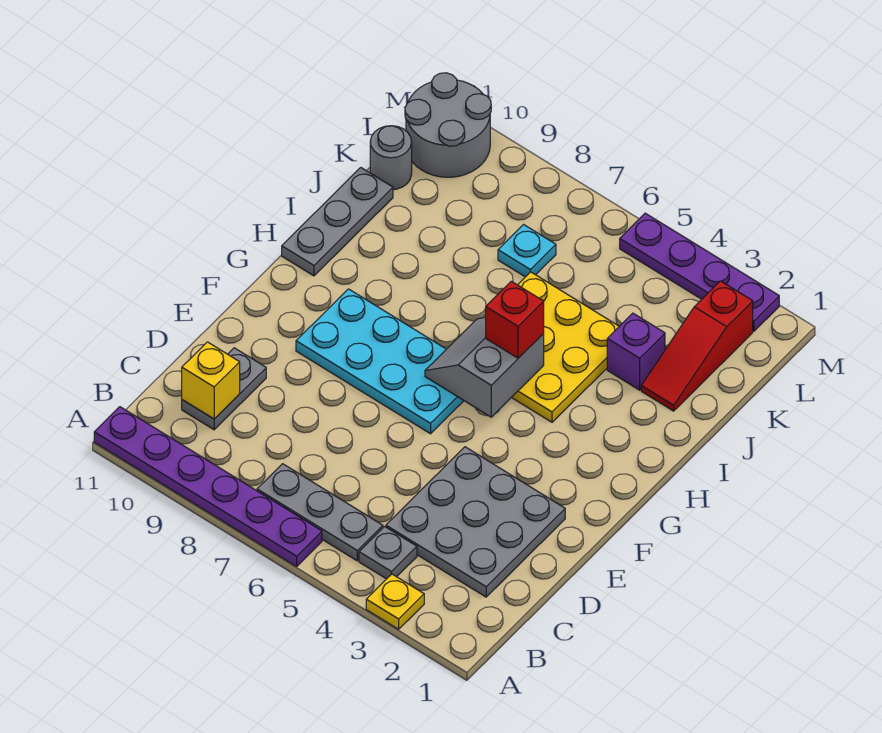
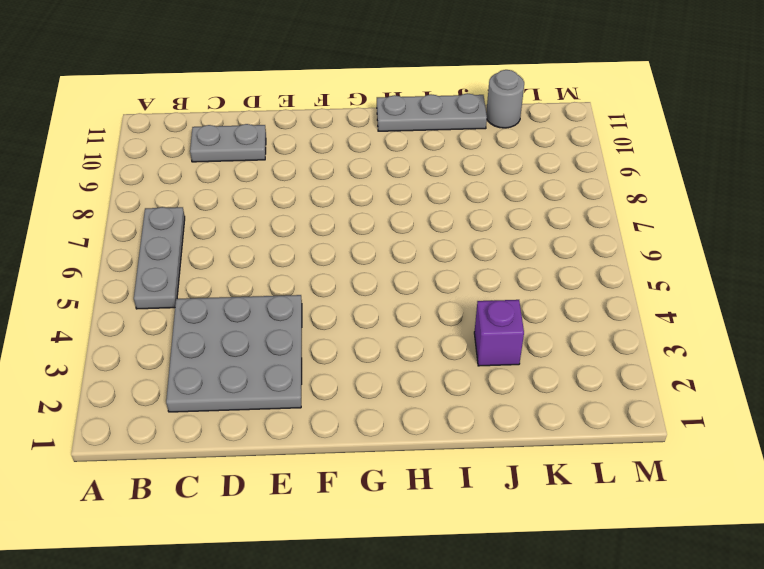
none -> yellow plate A3 level 1
none -> purple plate A6:A11 level 1
none -> grey plate B4 level 1

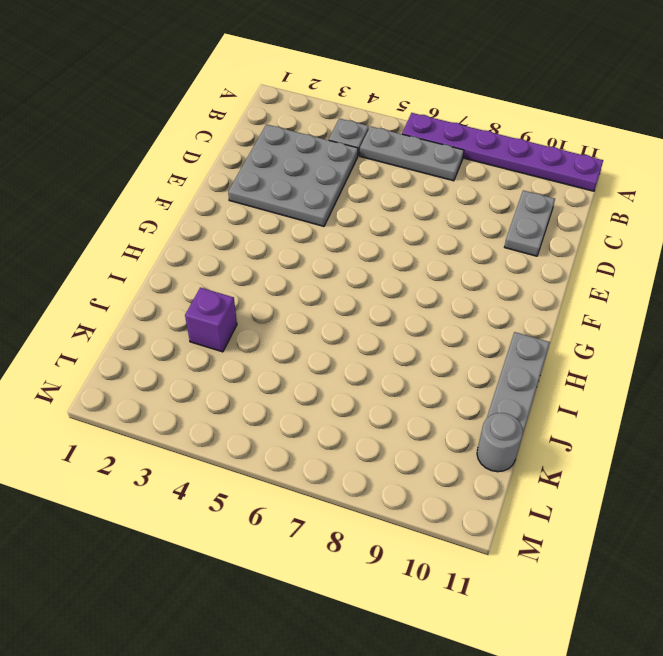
none -> yellow plate A3 level 1
none -> cyan plate F6:G9 level 1
none -> yellow plate H4:J6 level 1

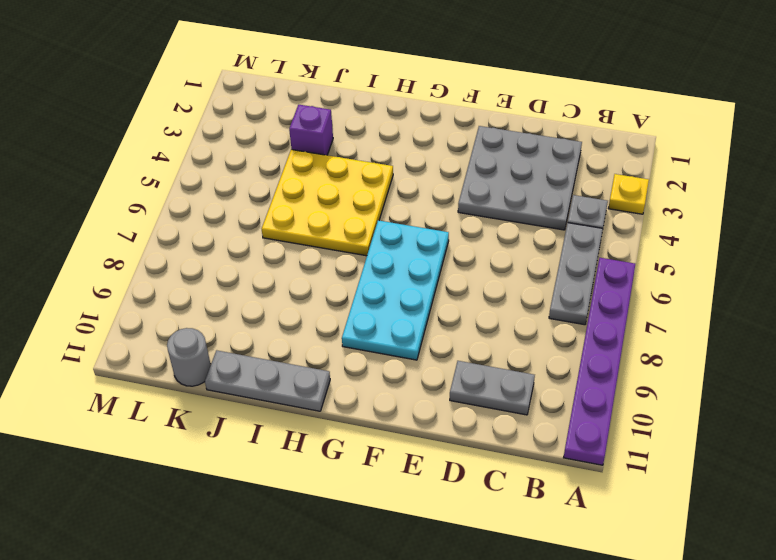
none -> red slope J2:L2 level 1 top L
none -> cyan plate K7 level 1
none -> grey round brick L10:M11 level 1

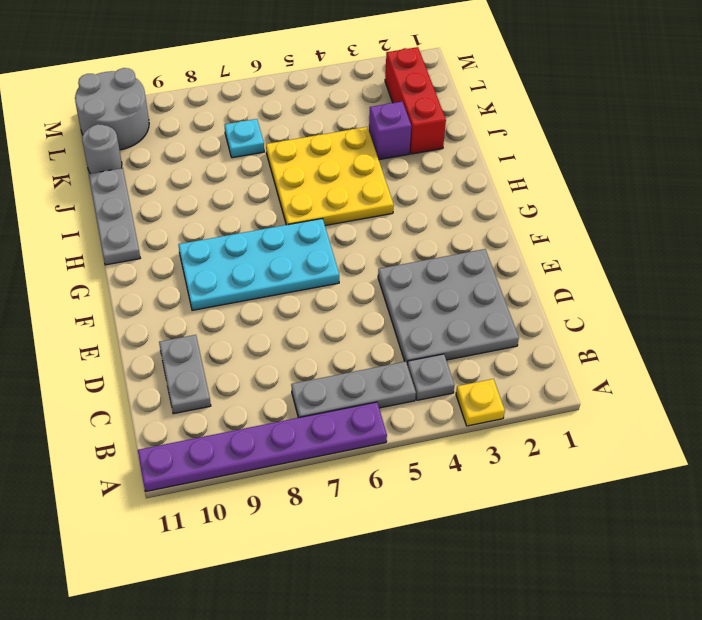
red brick J2:L2 level 1 -> red slope J2:L2 level 1 top L
none -> purple plate M2:M5 level 1
none -> yellow brick C10 level 2
none -> grey slope G5:H6 level 2 top 5

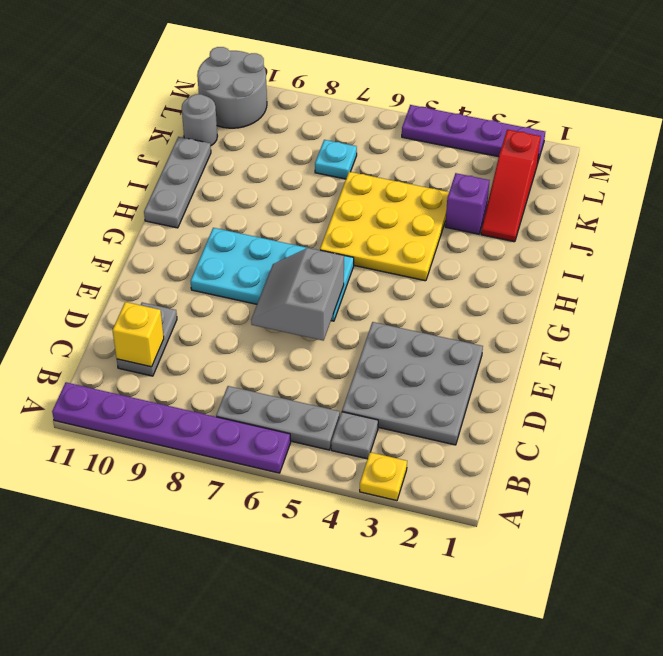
grey slope E6:F7 level 2 top 6 -> grey slope G5:H6 level 2 top 5
none -> red brick H5 level 3

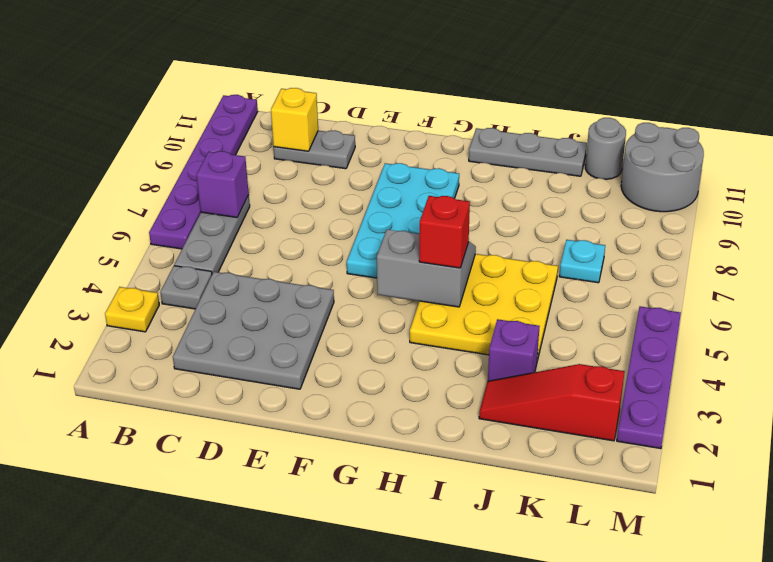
purple brick B7 level 2 -> none

